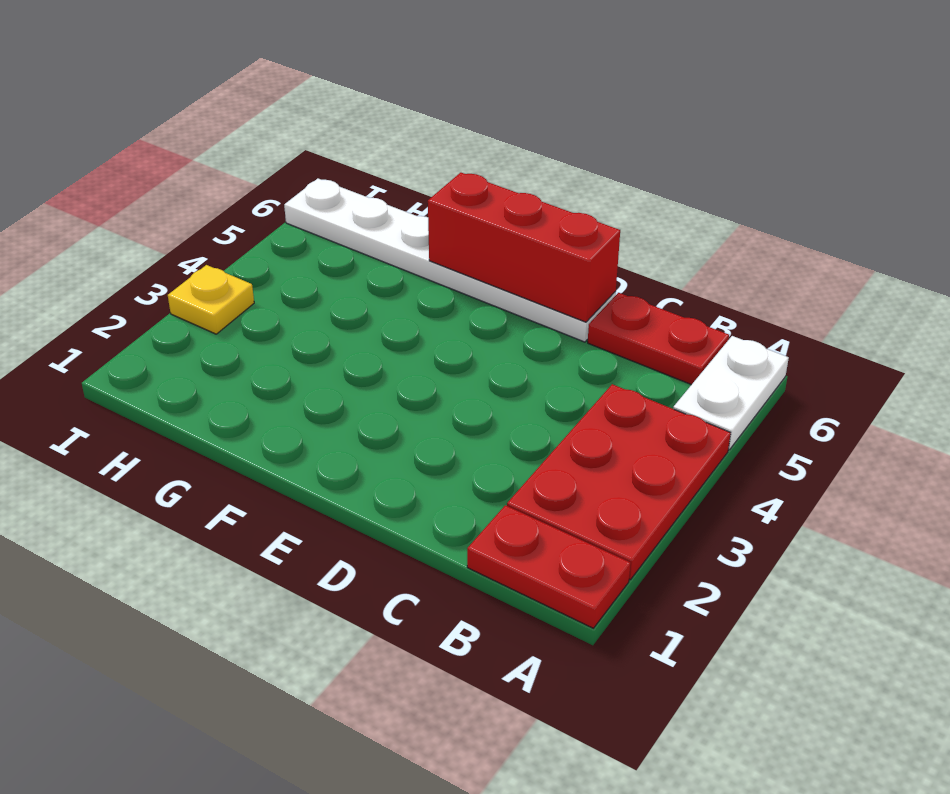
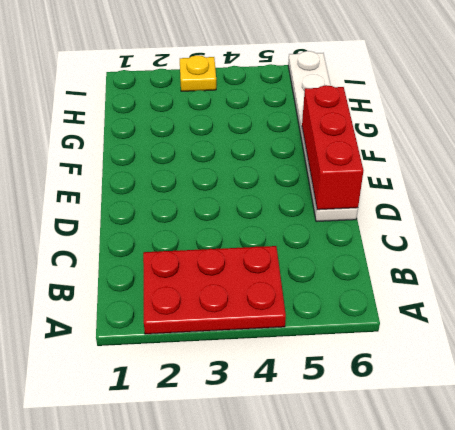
none -> red plate A1:B1 level 1
none -> white plate A5:A6 level 1

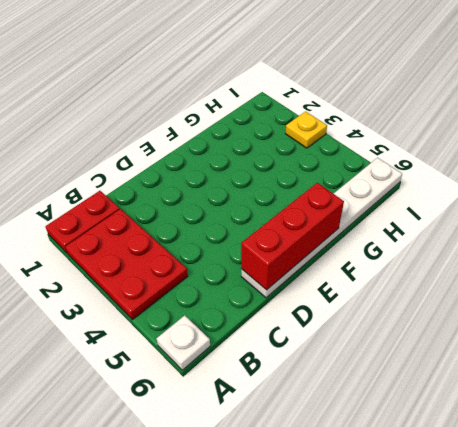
white plate A6 level 1 -> white plate A5:A6 level 1
none -> red plate B6:C6 level 1

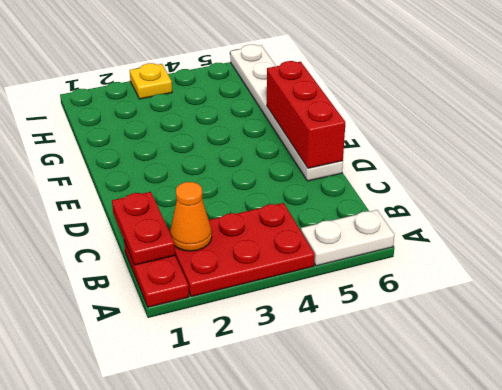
red plate B1:C1 level 2 -> red plate B6:C6 level 1
orange cone B2 level 2 -> none

